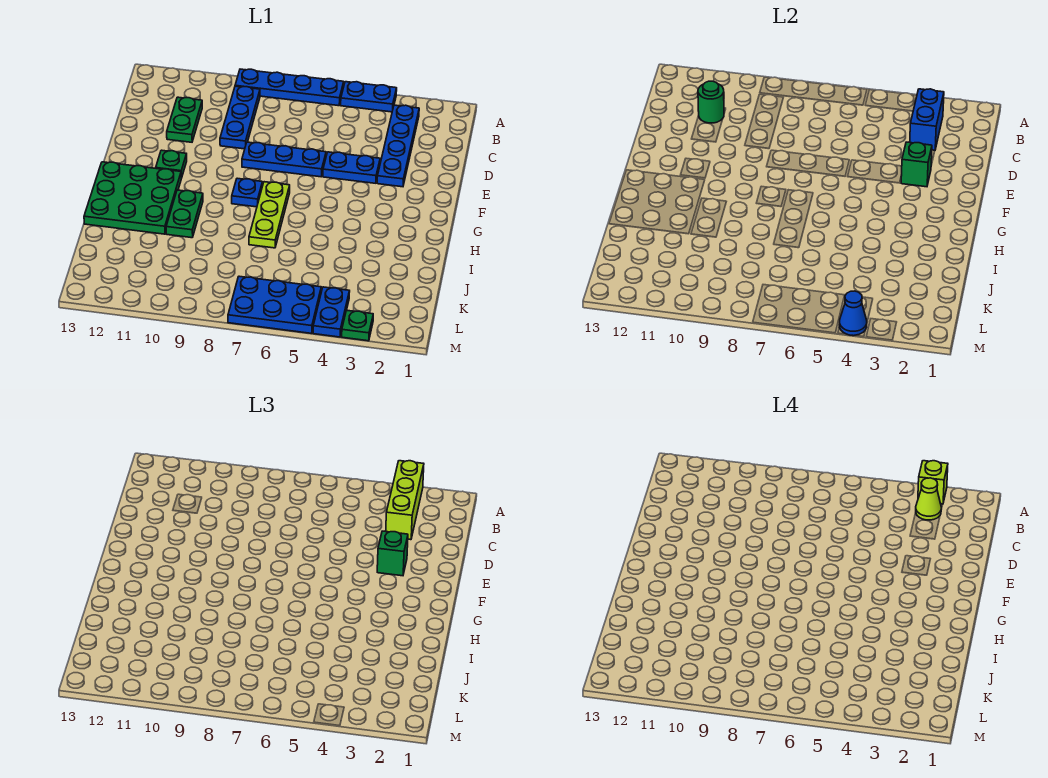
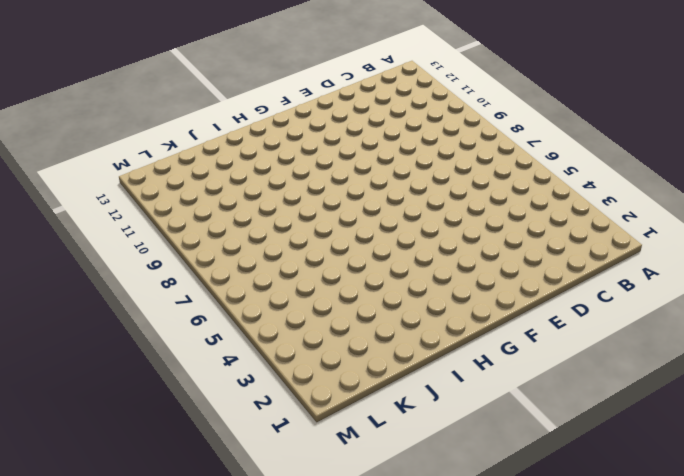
none -> blue plate A4:A5 level 1
none -> blue plate A6:A9 level 1
none -> blue plate B3:E3 level 1

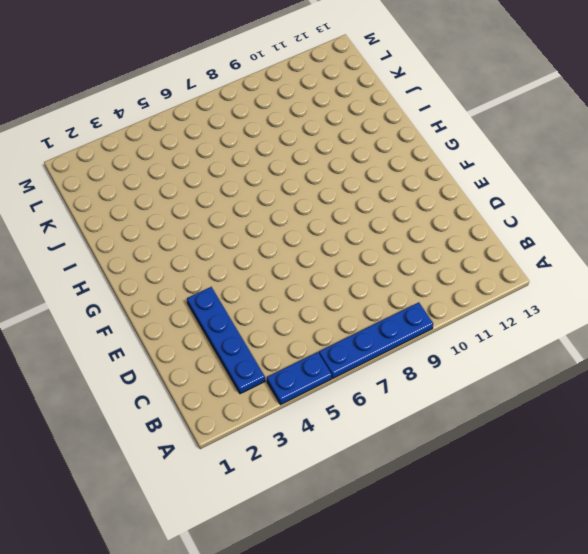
none -> blue plate B9:D9 level 1
none -> green plate C11:D11 level 1
none -> blue plate E4:E5 level 1

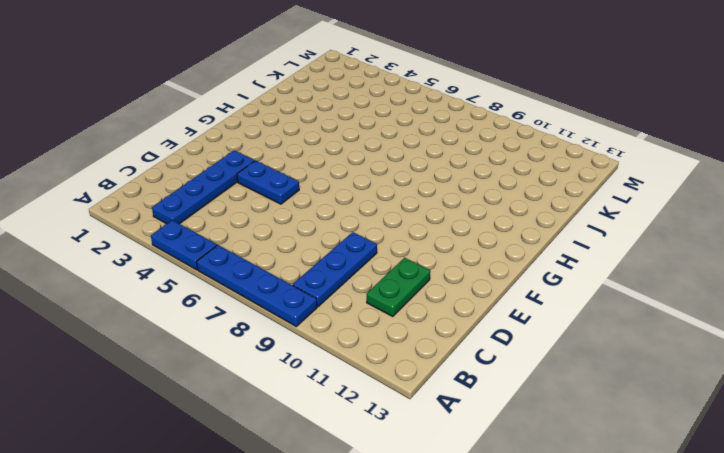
none -> blue plate E6:E8 level 1
none -> green plate F11 level 1
none -> lime plate G7:I7 level 1

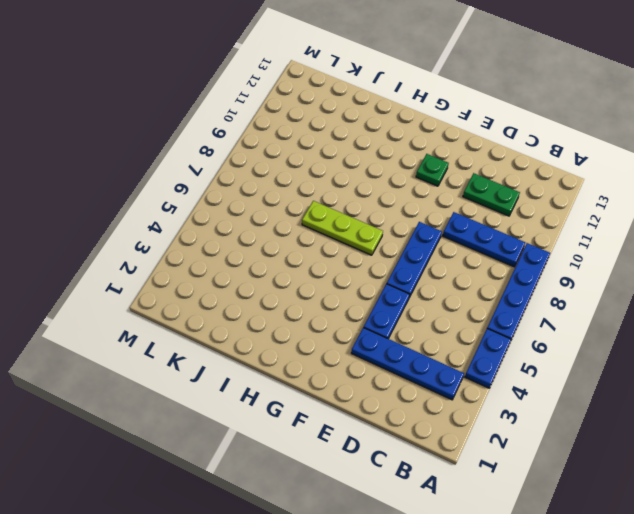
none -> blue plate G8 level 1
none -> green plate G11:I13 level 1
none -> green plate H10:I10 level 1

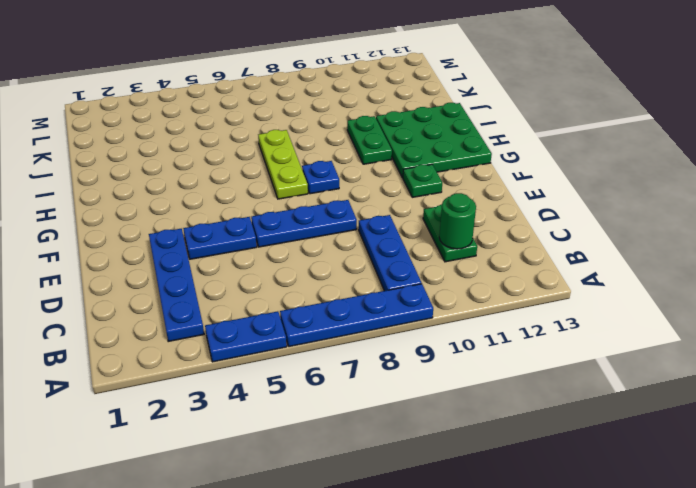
none -> blue plate L4:M4 level 1
none -> blue plate L5:M7 level 1
none -> green plate M3 level 1

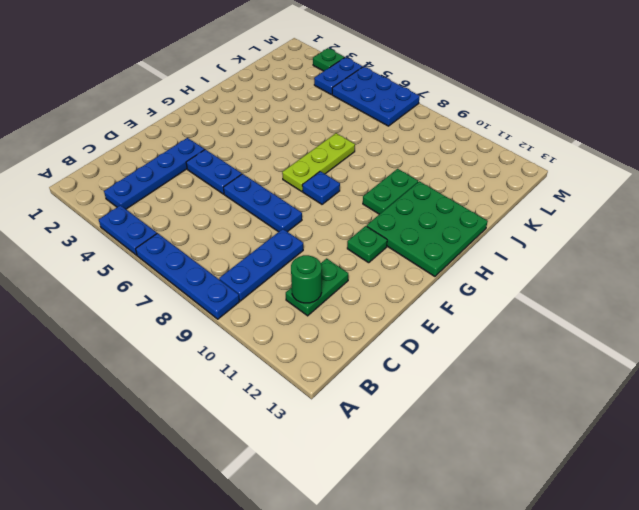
none -> blue brick B3:C3 level 2
none -> green brick E3 level 2
none -> blue cone M4 level 2

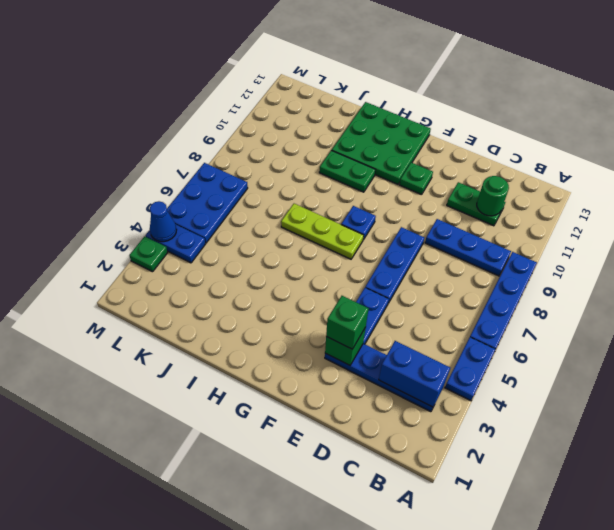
none -> lime brick A3:C3 level 3
none -> lime brick A3 level 4
none -> lime cone B3 level 4

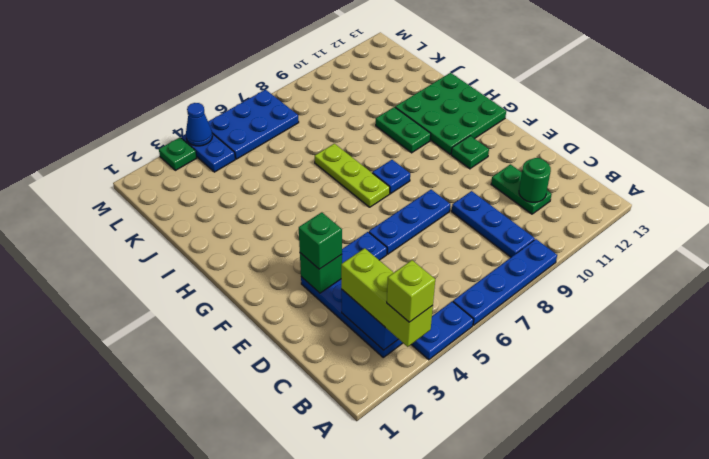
none -> lime cone B3 level 4

